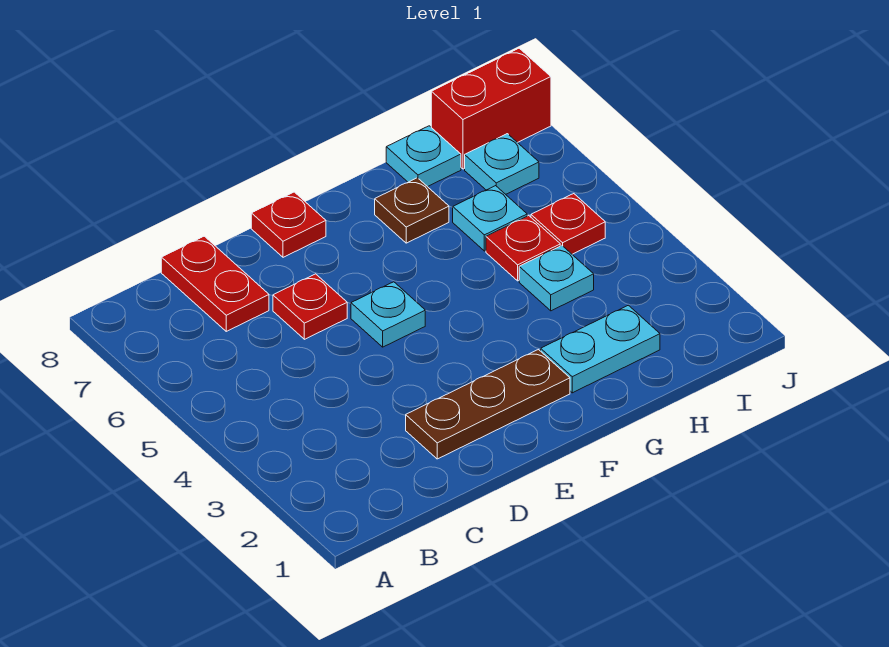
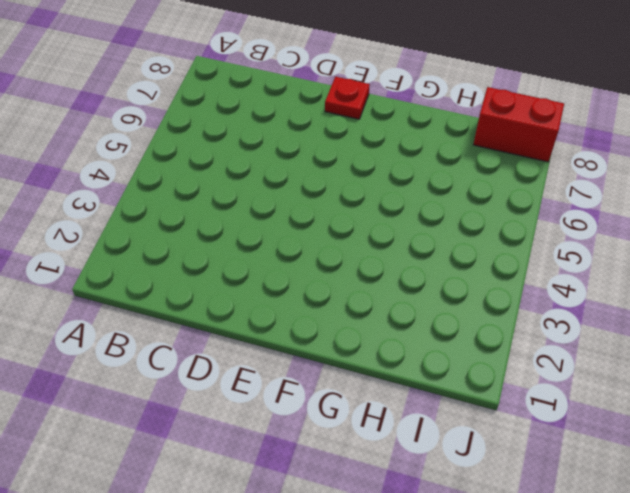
none -> red plate C7:C8 level 1
none -> brown plate D2:F2 level 1
none -> red plate D6 level 1

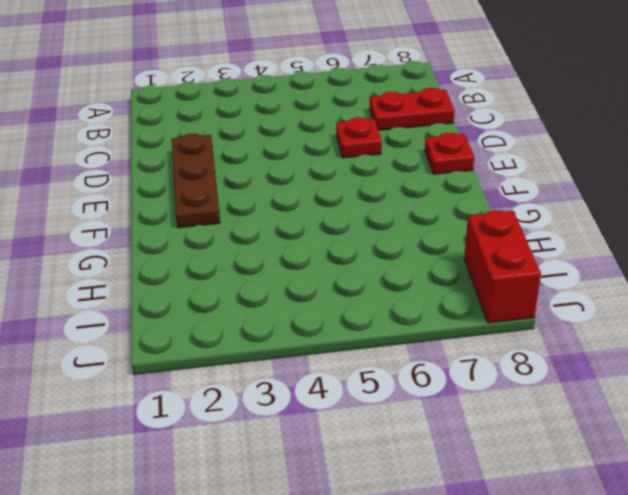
none -> cyan plate E5 level 1
none -> cyan plate G2:H2 level 1
none -> brown plate G7 level 1

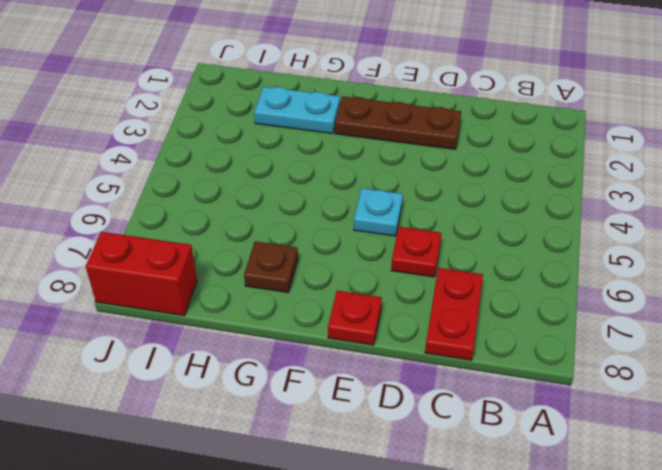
none -> cyan plate H4 level 1
none -> red plate H5 level 1
none -> cyan plate H6 level 1

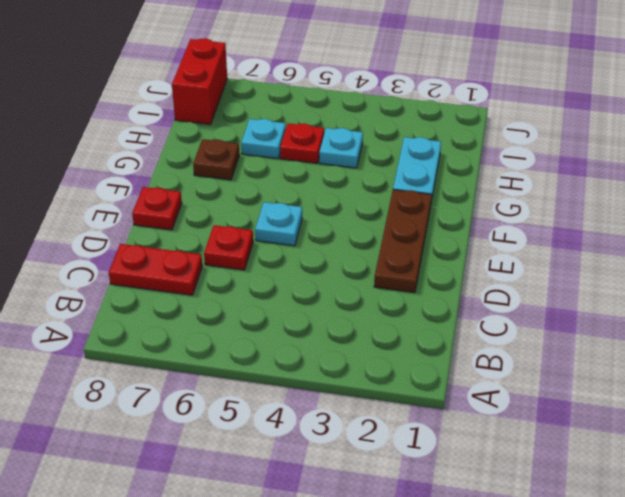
none -> cyan plate H8 level 1
none -> red plate I5 level 1
none -> cyan plate I7 level 1

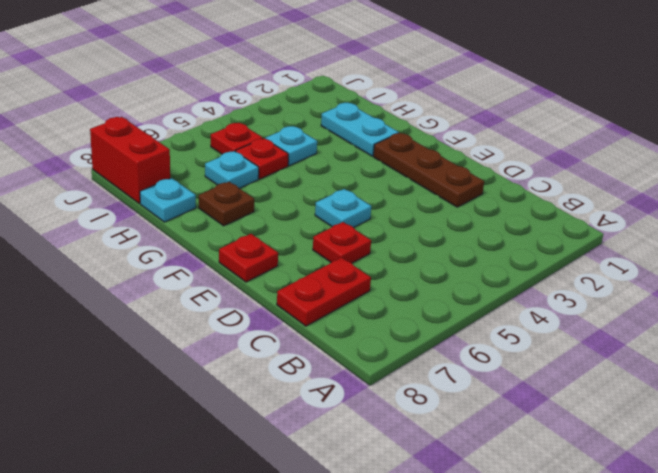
none -> cyan plate I7 level 1

